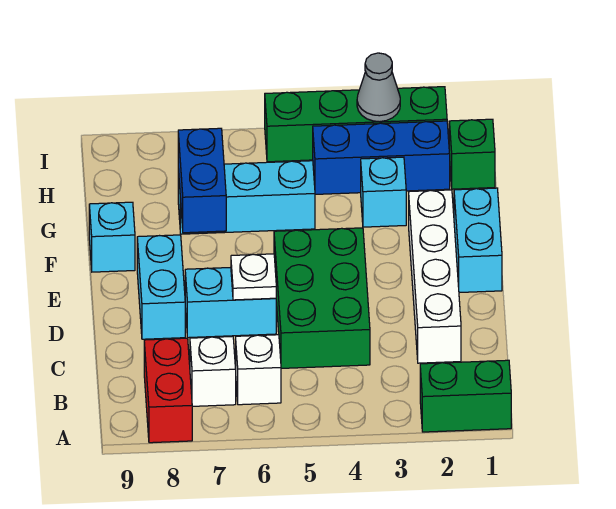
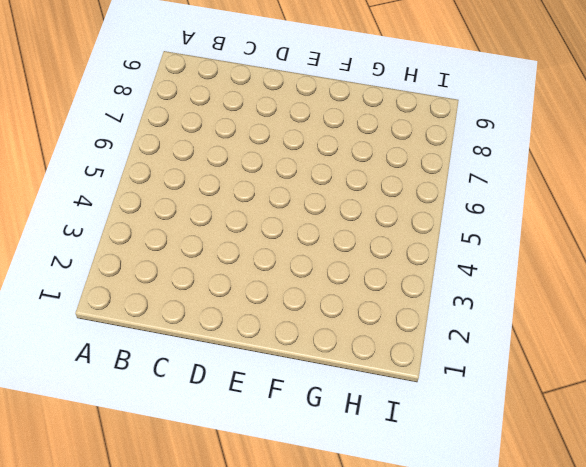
none -> green brick A1:A2 level 1
none -> red brick A8:B8 level 1
none -> white brick B6 level 1

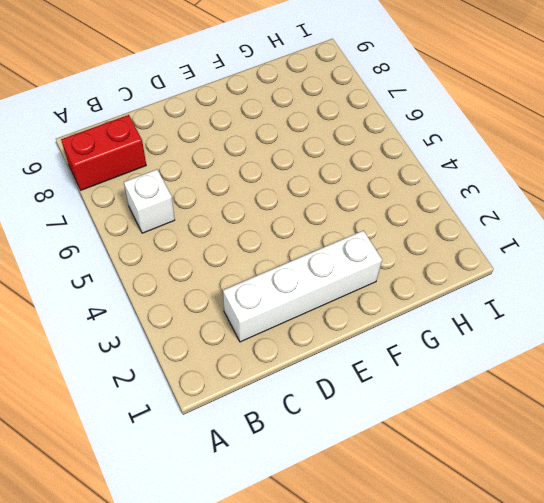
none -> green brick A1:A2 level 1
none -> white brick B7 level 1
none -> green brick C4:E5 level 1

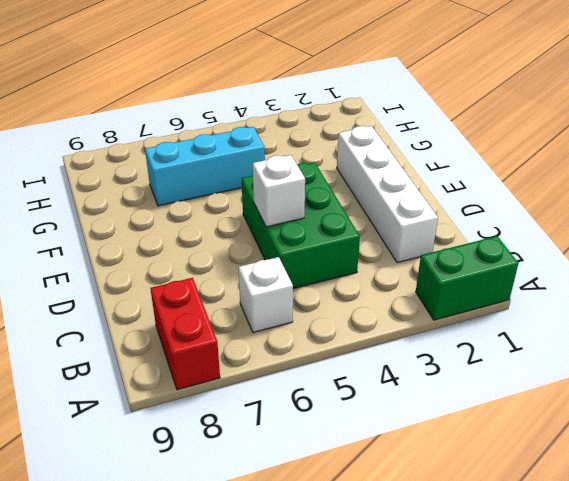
white brick D5 level 2 -> white brick B7 level 1
none -> cyan brick D6:D7 level 1
none -> cyan brick D8:E8 level 1
none -> cyan brick E1:F1 level 1

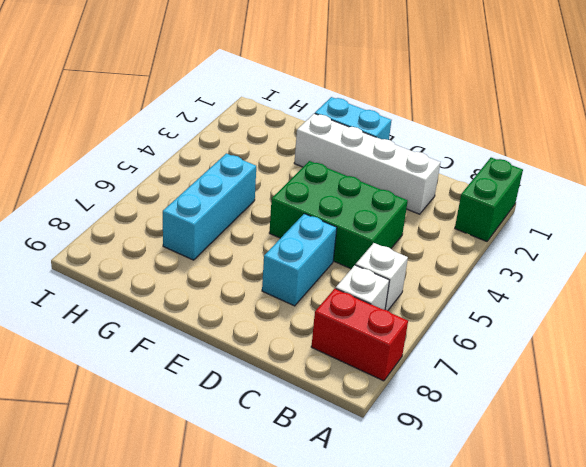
none -> cyan brick D8:E8 level 1
none -> cyan brick F9 level 1
none -> cyan brick G3 level 1

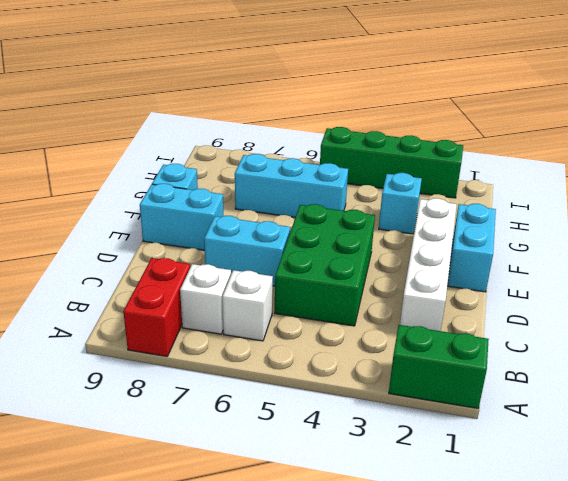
cyan brick E8:E9 level 1 -> cyan brick D8:E8 level 1
none -> green brick H1 level 1
none -> blue brick H2:H4 level 1
none -> white plate D6 level 2

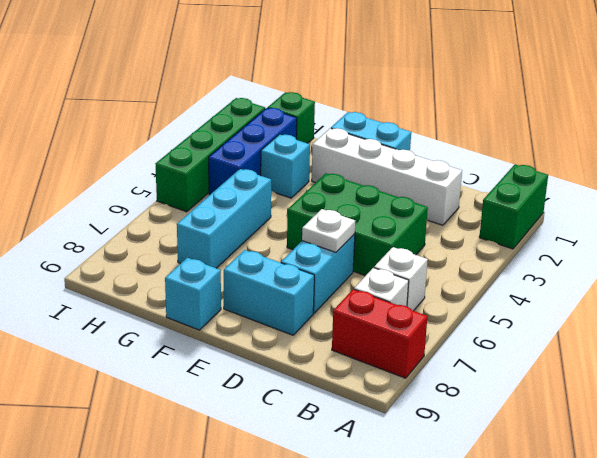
none -> blue brick F7:G7 level 2
none -> grey cone I3 level 2

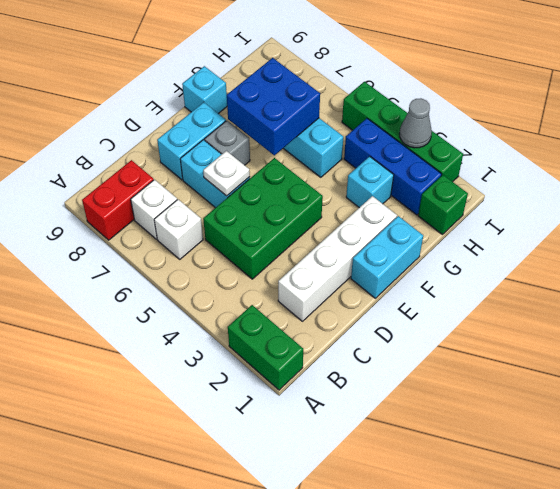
grey brick E7 level 1 -> none
blue brick F6:G7 level 2 -> blue brick F7:G7 level 2

